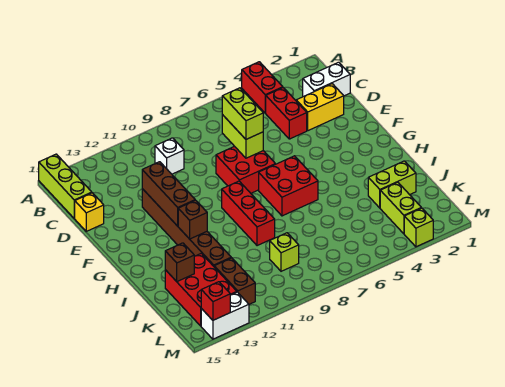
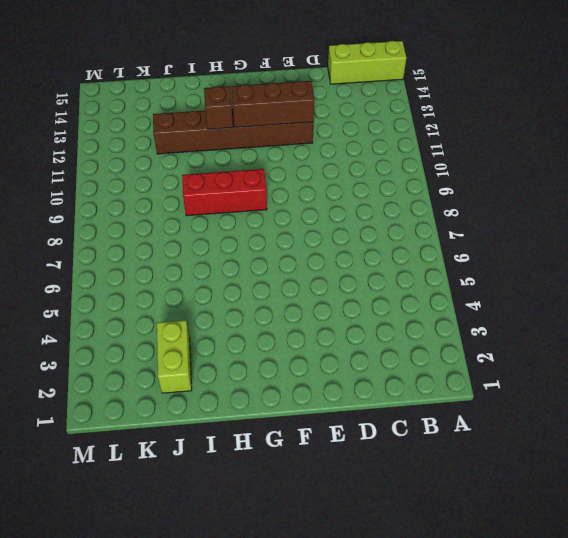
none -> red brick A4:B4 level 1
none -> white brick C1:C2 level 1
none -> red brick C4:D4 level 1

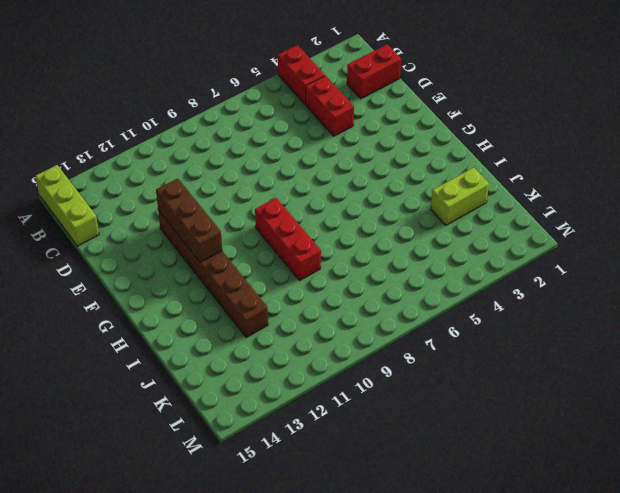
red brick C1:C2 level 1 -> white brick C1:C2 level 1
none -> white brick C10 level 1
none -> yellow brick D2:D3 level 1
none -> yellow brick D15 level 1

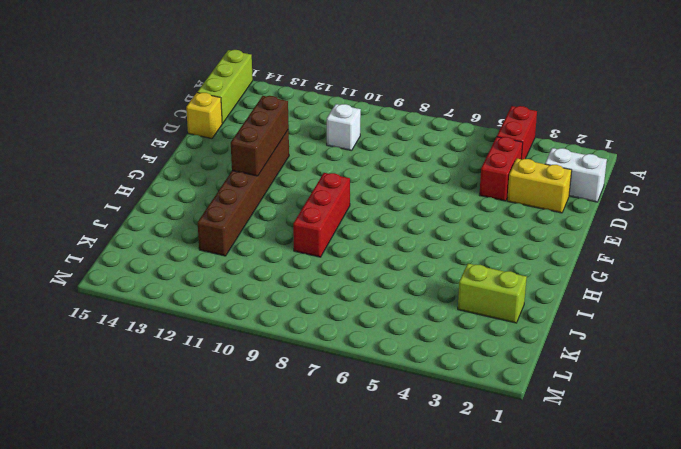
none -> red brick E7:F8 level 1
none -> red brick G6:H7 level 1
none -> red brick J13:L14 level 1

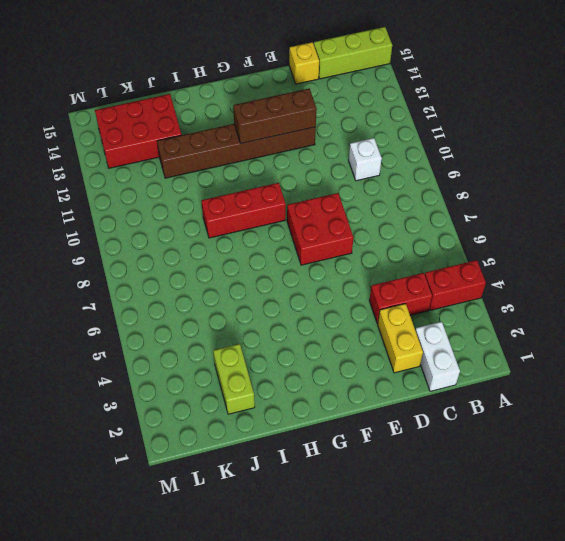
none -> red brick G6:H7 level 1
none -> lime brick K3:L3 level 1
none -> lime brick K9 level 1

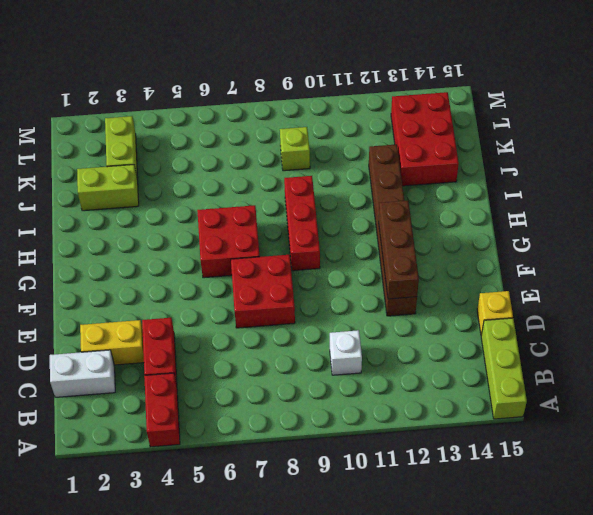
none -> brown brick K12:L12 level 1
none -> lime brick M3 level 1
none -> white brick M13:M14 level 1

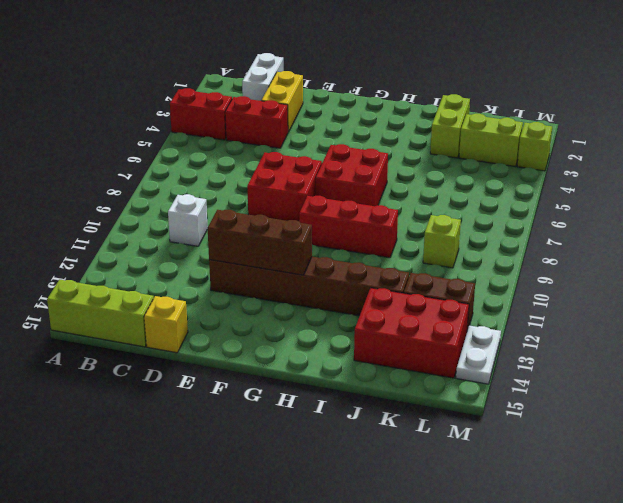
white plate M13:M14 level 1 -> white brick M13:M14 level 1
none -> lime brick D7:E7 level 2
none -> brown brick H12 level 2
none -> brown brick J14 level 2

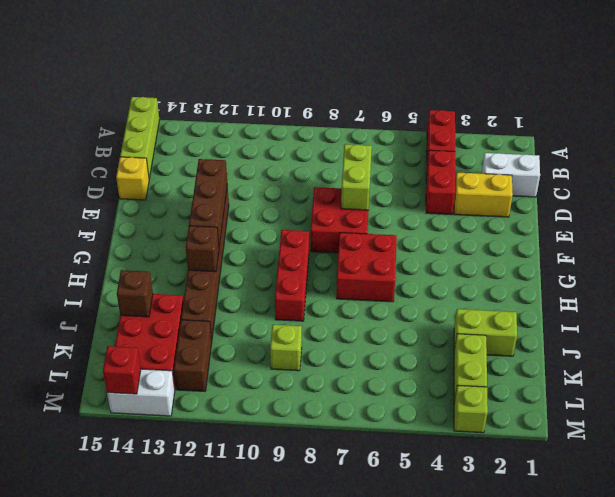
none -> white brick C10 level 1
none -> lime brick D7:E7 level 3

